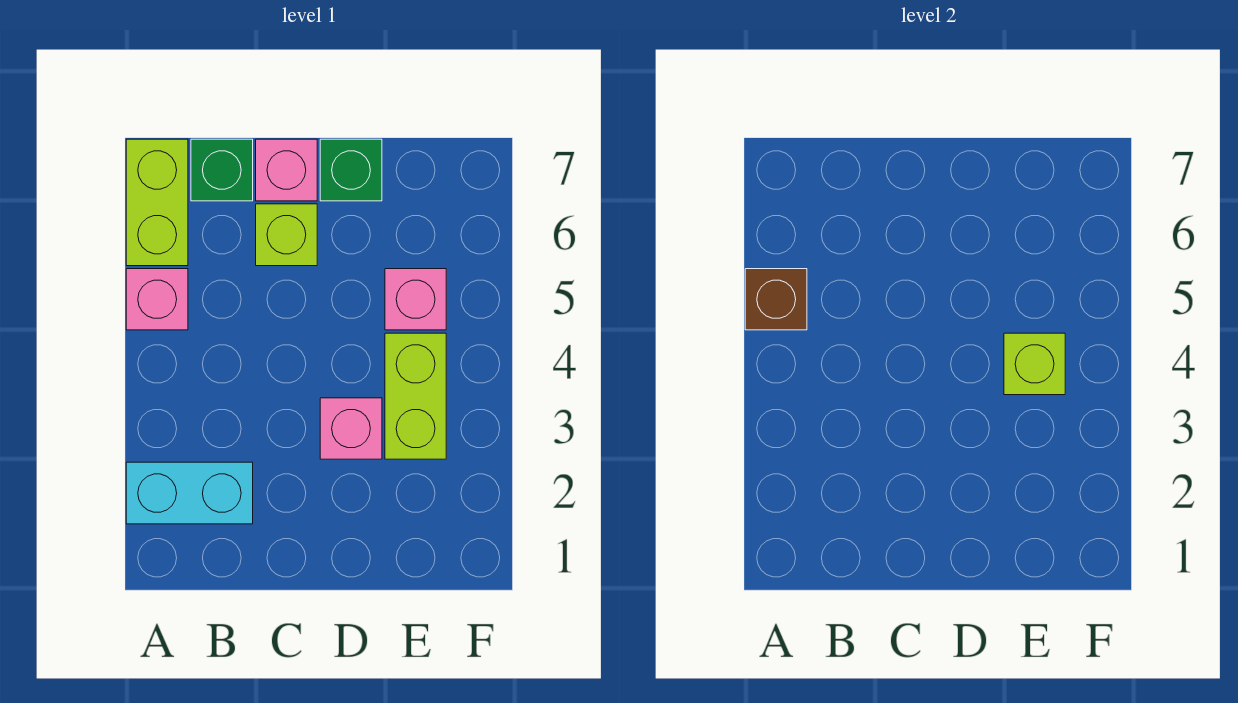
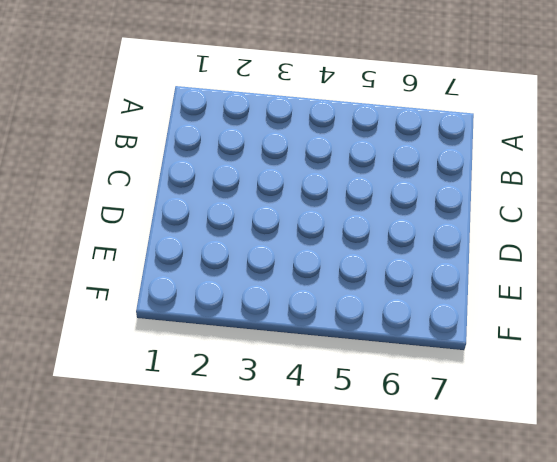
none -> cyan brick A2:B2 level 1
none -> pink brick A5 level 1
none -> lime brick A6:A7 level 1

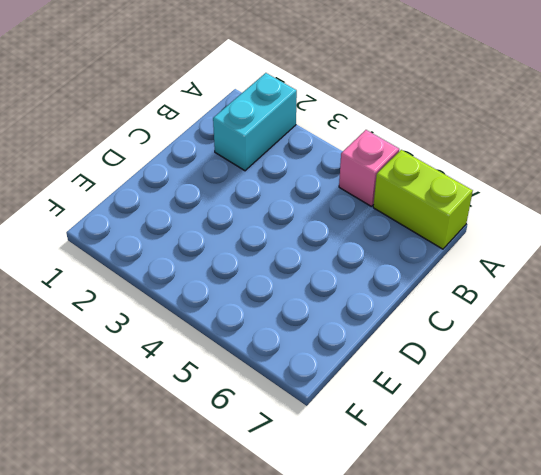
none -> green brick B7 level 1
none -> lime brick C6 level 1
none -> pink brick C7 level 1

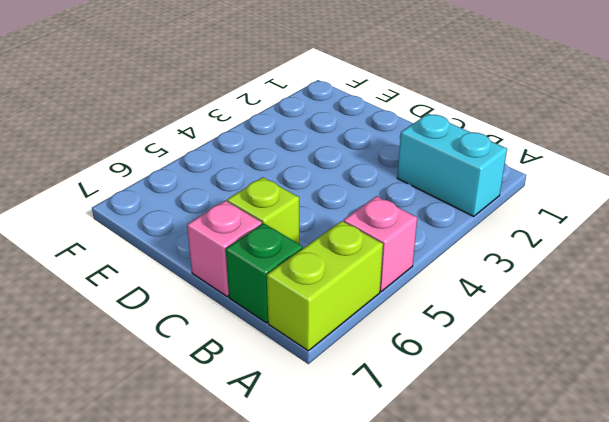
none -> pink brick D3 level 1
none -> green brick D7 level 1
none -> lime brick E3:E4 level 1

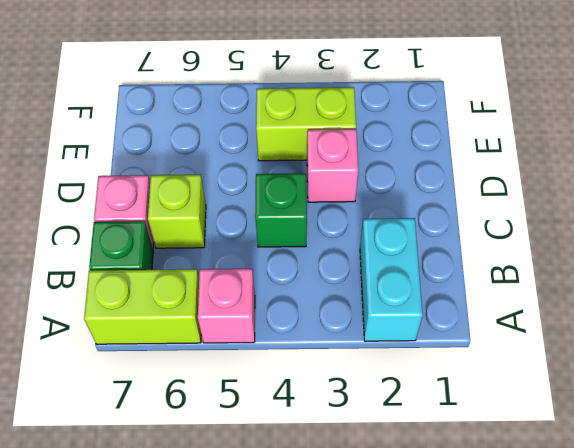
green brick C4 level 1 -> green brick D7 level 1
none -> pink brick E5 level 1
none -> brown brick A5 level 2
none -> lime brick E4 level 2

